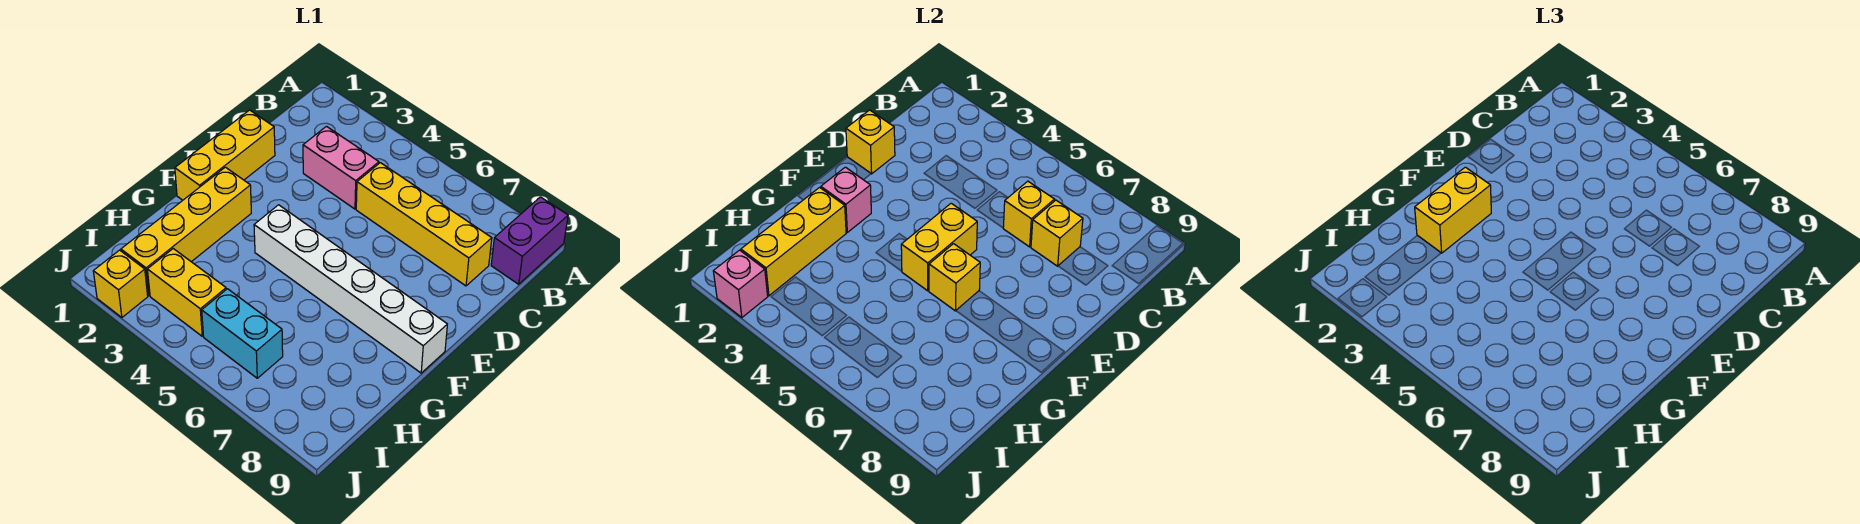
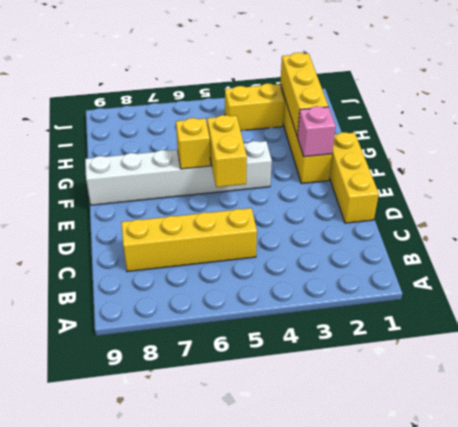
none -> purple brick A9:B9 level 1
none -> pink brick C3:C4 level 1
none -> cyan brick I5:I6 level 1

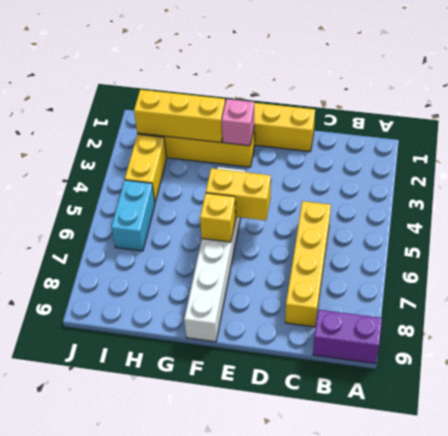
none -> pink brick C3:C4 level 1
none -> yellow brick J2 level 1
none -> yellow brick C6 level 2

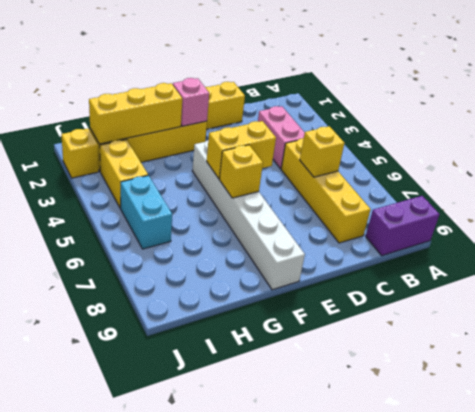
none -> yellow brick C7 level 2
none -> yellow brick D1 level 2
none -> pink brick J2 level 2

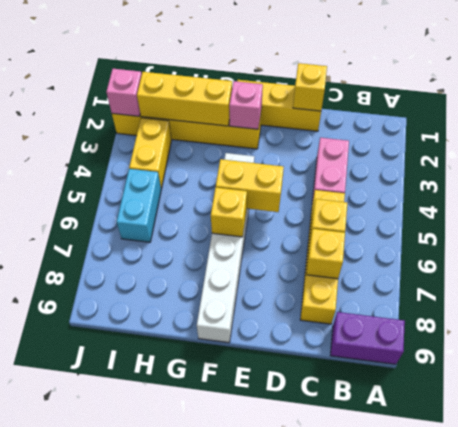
none -> yellow brick F2:G2 level 3

